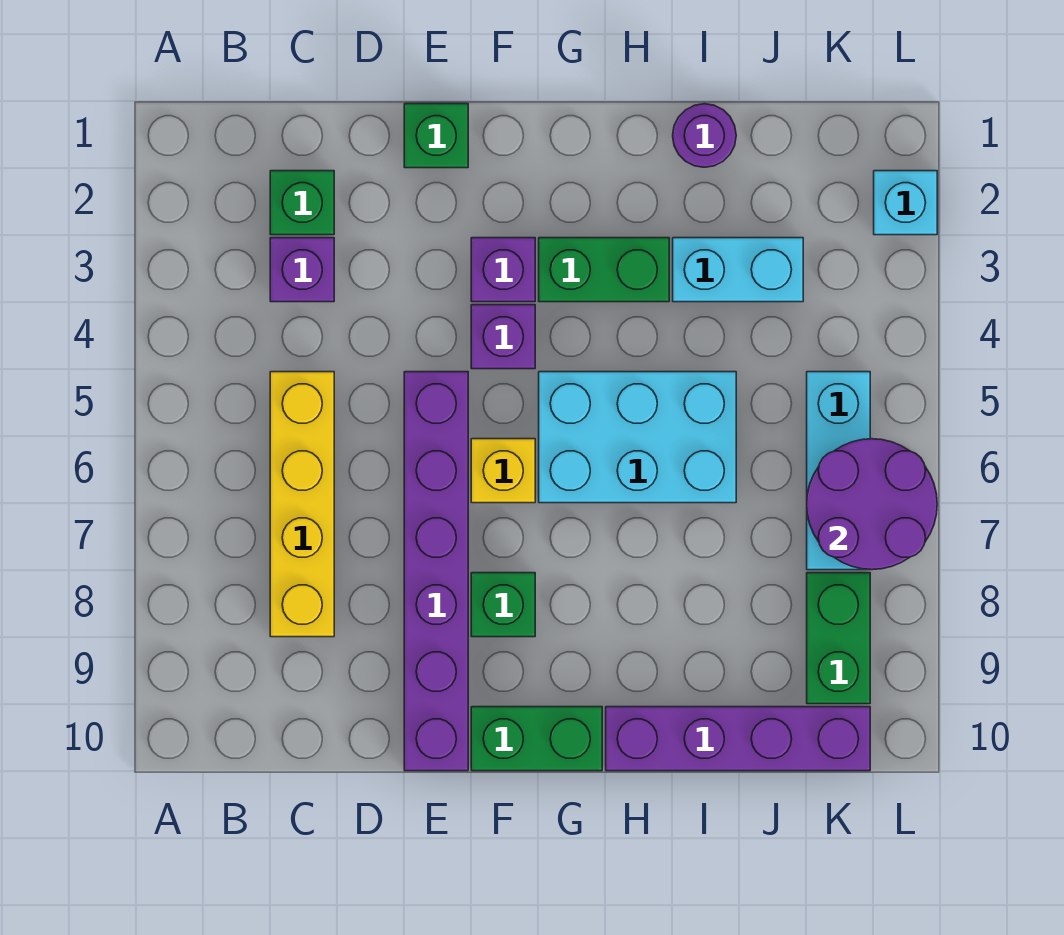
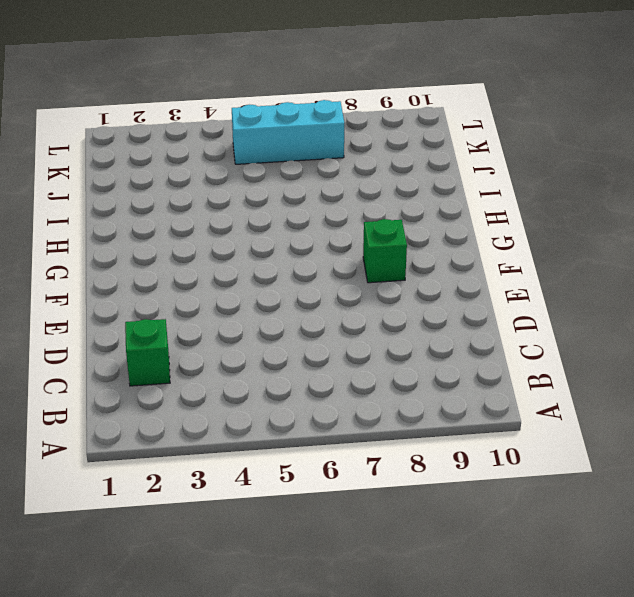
none -> purple brick C3 level 1
none -> yellow brick C5:C8 level 1
none -> green brick E1 level 1

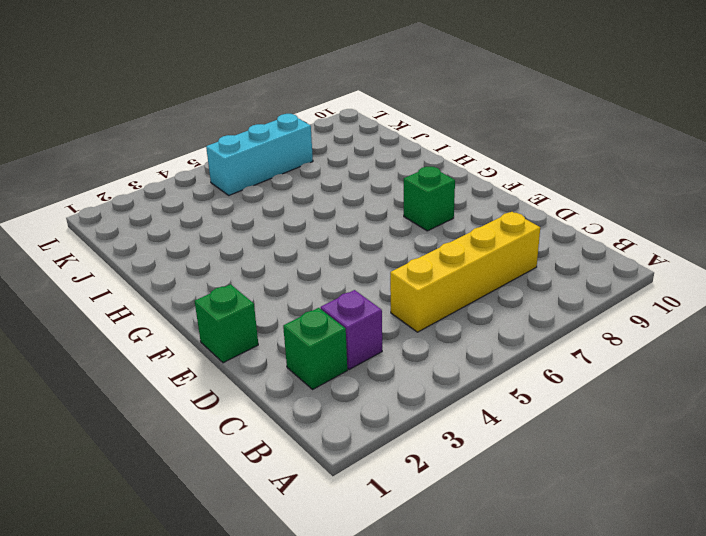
none -> purple brick E5:E10 level 1
none -> purple brick F3 level 1
none -> purple brick F4 level 1

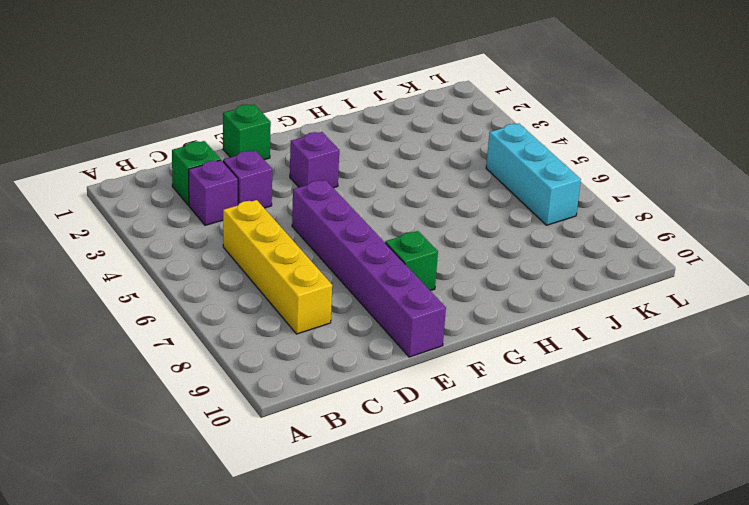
purple brick D3 level 1 -> purple brick F4 level 1
none -> yellow brick F6 level 1
none -> green brick F10:G10 level 1
none -> green brick G3:H3 level 1

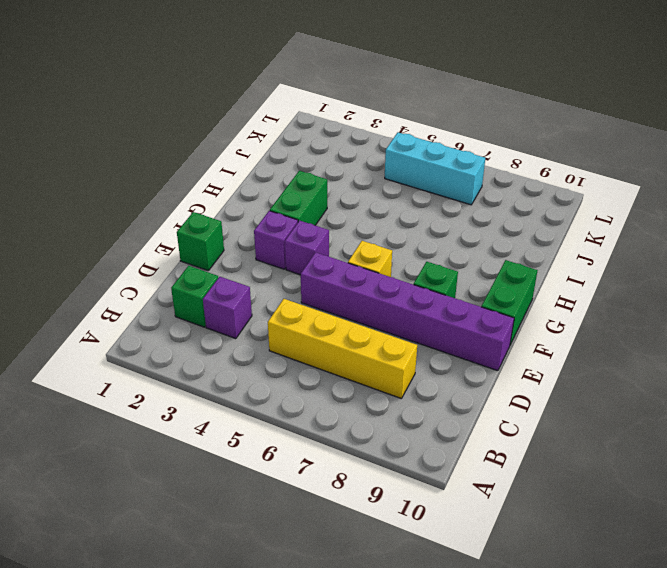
none -> cyan brick G5:I6 level 1
none -> purple brick H10:K10 level 1
none -> purple round brick I1 level 1

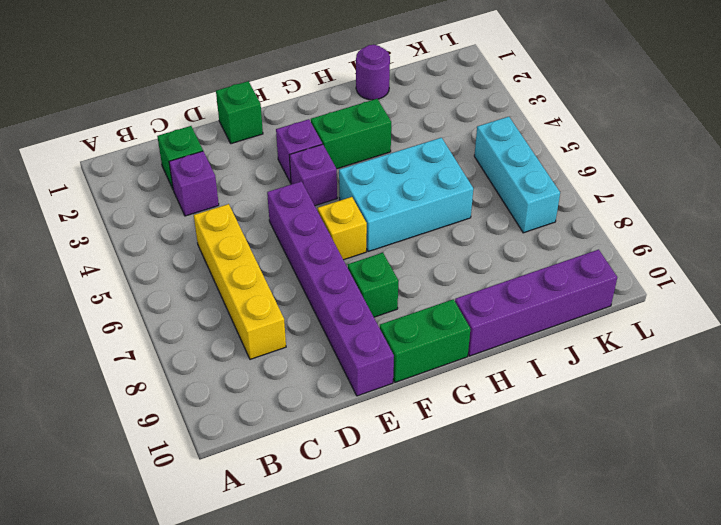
none -> cyan brick I3:J3 level 1
none -> green brick K8:K9 level 1
none -> cyan brick L2 level 1

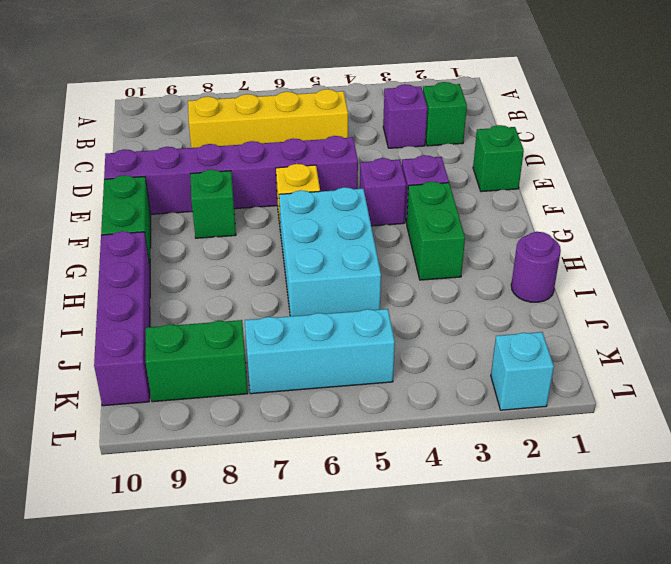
none -> cyan brick I3:J3 level 1
none -> purple round brick K6:L7 level 2

